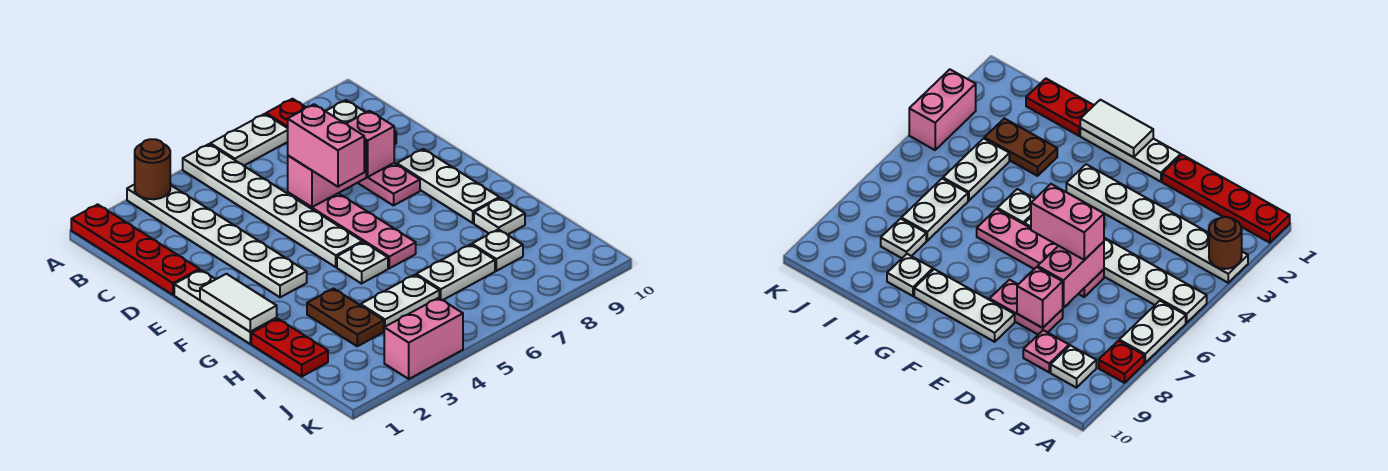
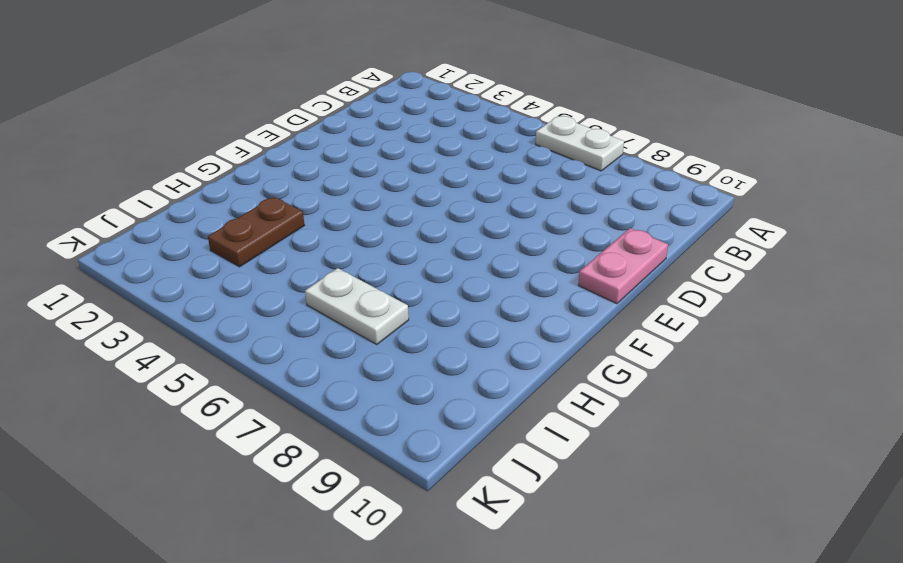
pink plate D10:E10 level 1 -> pink plate D8:E8 level 1
none -> red plate A1:D1 level 1
none -> white plate A3:F3 level 1
none -> white plate A5:F5 level 1

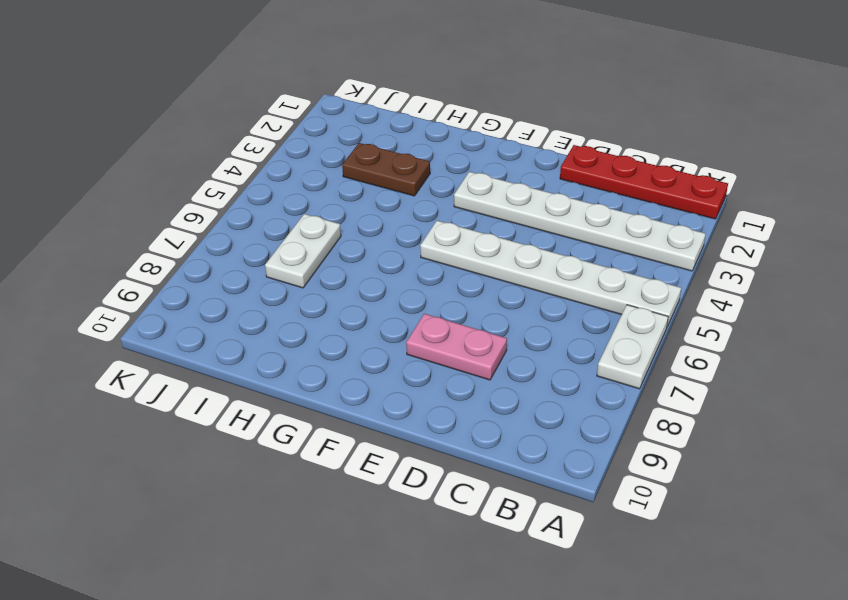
none -> red plate A8 level 1
none -> white plate B9 level 1
none -> pink plate C9 level 1

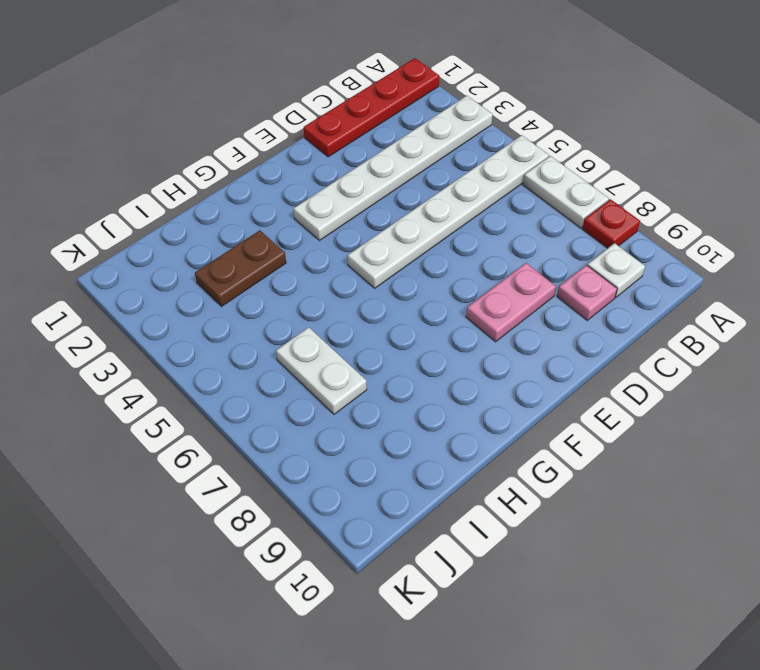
none -> pink plate D6:G6 level 1
none -> white plate E1:G1 level 1
none -> white plate E9:G9 level 1

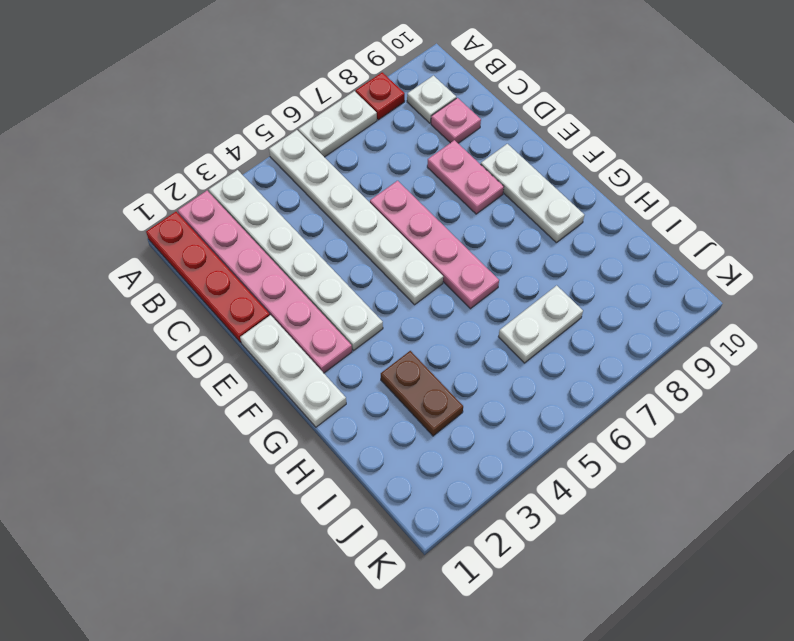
pink plate A2:F2 level 1 -> none
none -> white plate G5 level 1
none -> red plate H1:I1 level 1
none -> white plate H9 level 1

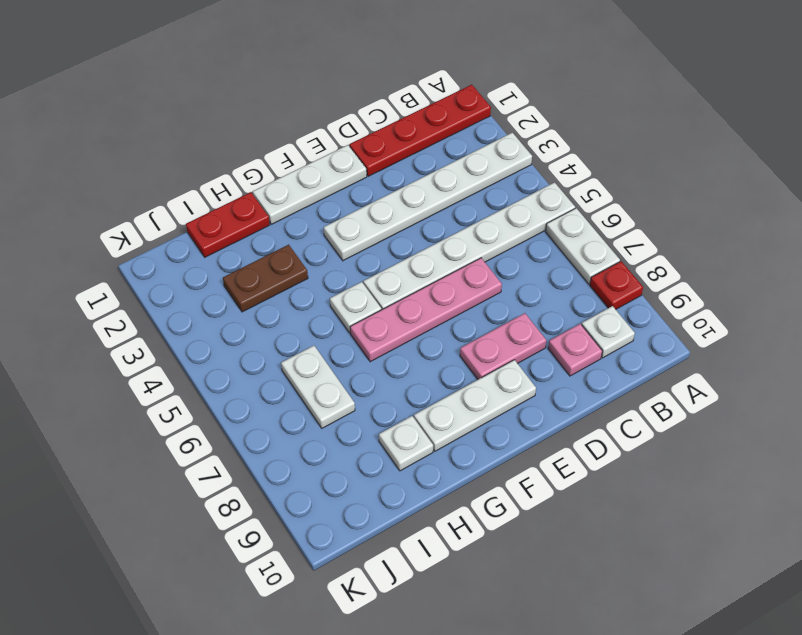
none -> white plate I4:I5 level 1
none -> white plate I8 level 1
none -> pink brick K3:K4 level 1

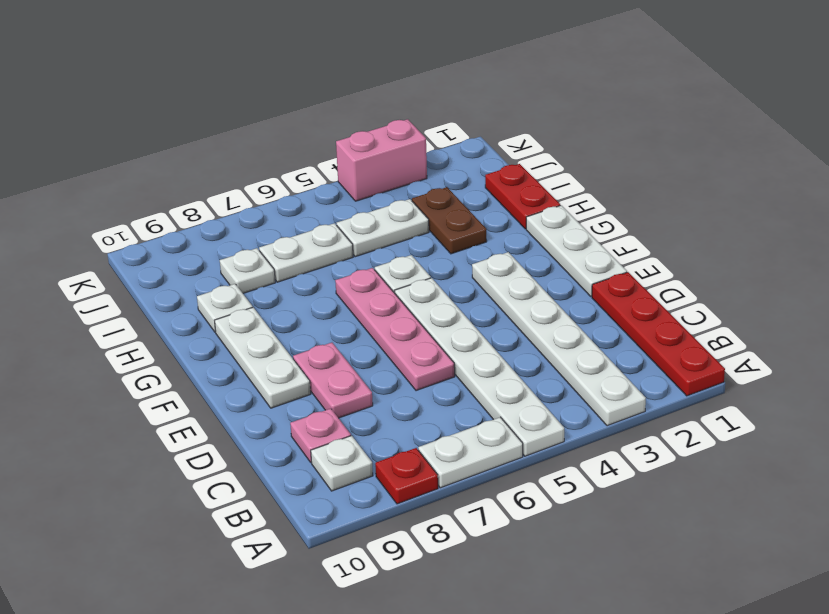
none -> brown round brick A3 level 2
none -> pink brick D6:D7 level 2
none -> pink brick D8 level 2

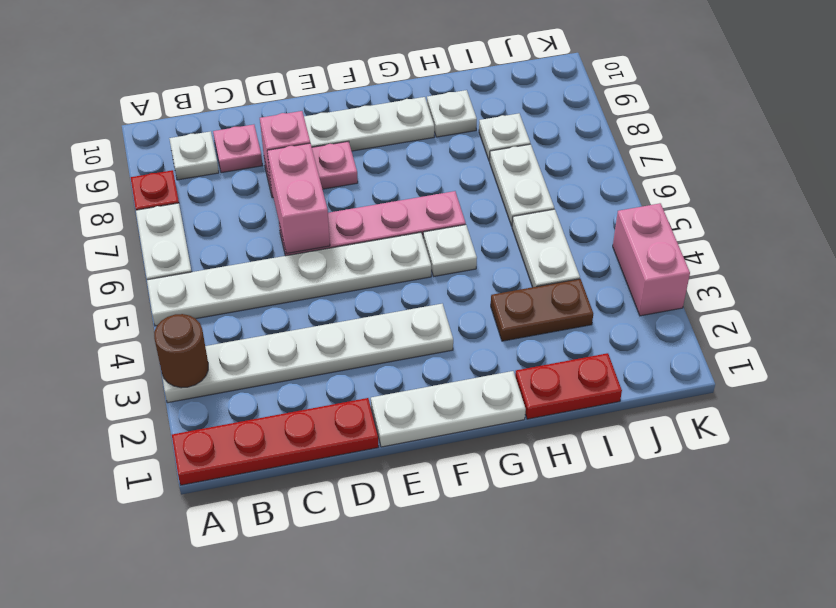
none -> white tile F1:G1 level 2
none -> pink brick D6:E6 level 3

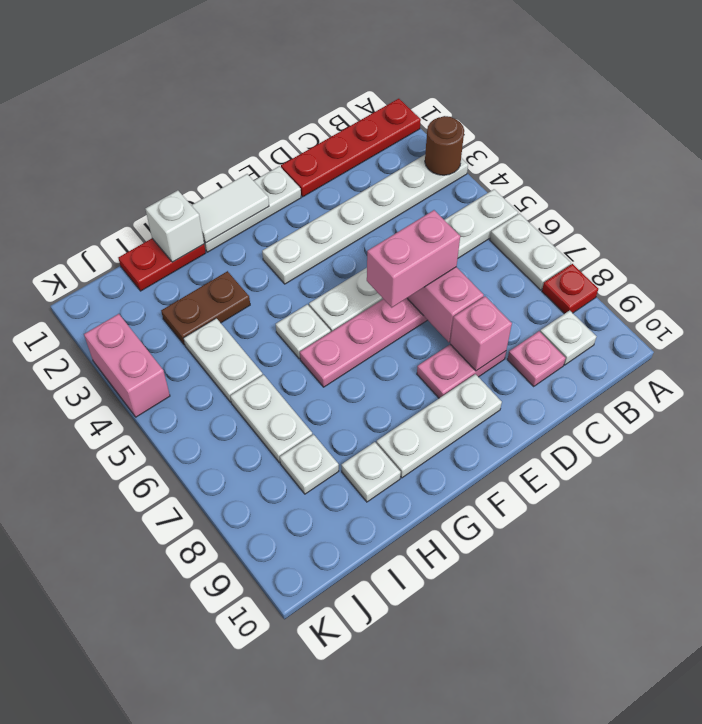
white brick H1 level 2 -> none

